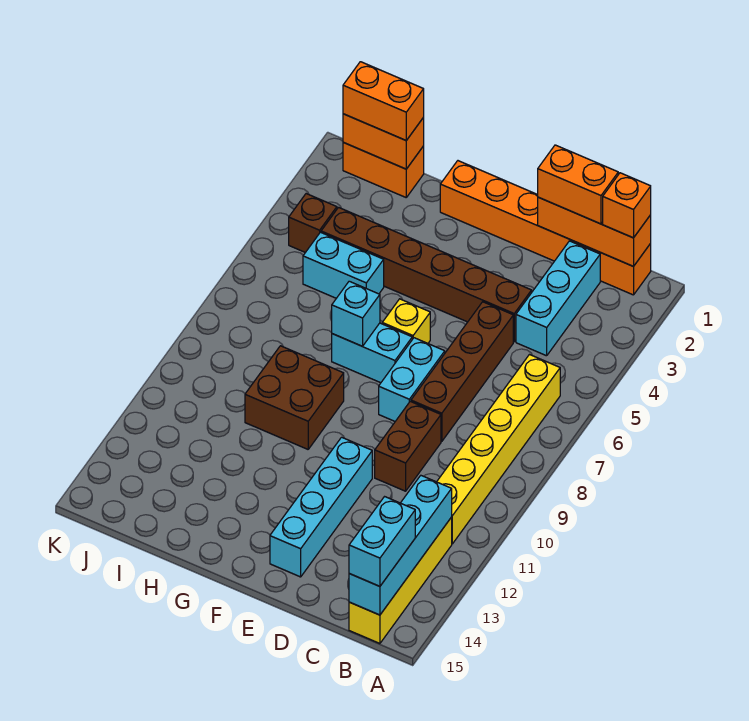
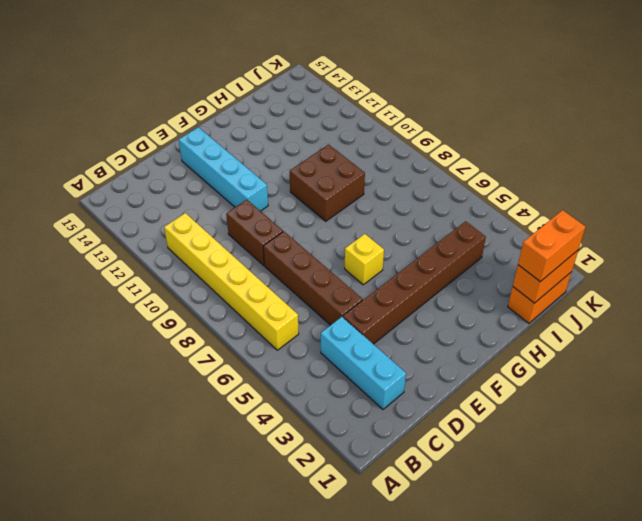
none -> orange brick B1:G1 level 1
none -> yellow brick B12:B15 level 1
none -> cyan brick E7:E8 level 1

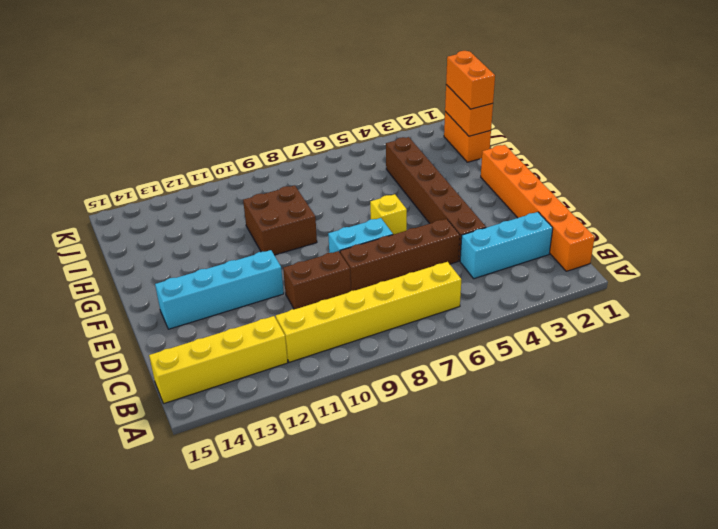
none -> cyan brick F7:G7 level 1
none -> cyan brick H5:I5 level 1
none -> brown brick J4 level 1

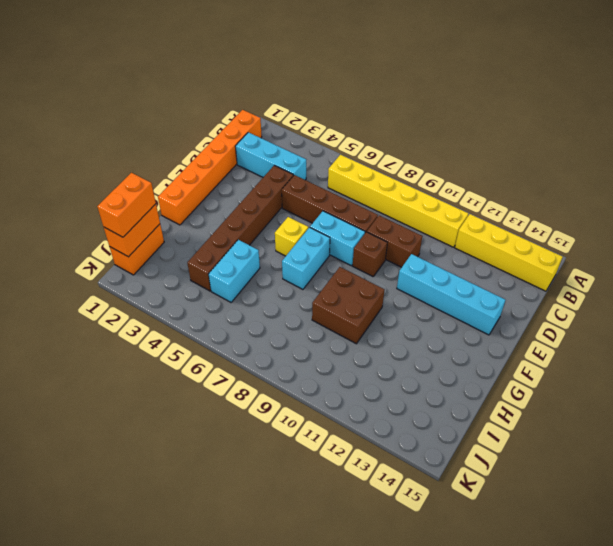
brown brick E9 level 1 -> brown brick J4 level 1
none -> orange brick B1:D1 level 2
none -> cyan brick B12:B15 level 2
none -> cyan brick G7 level 2

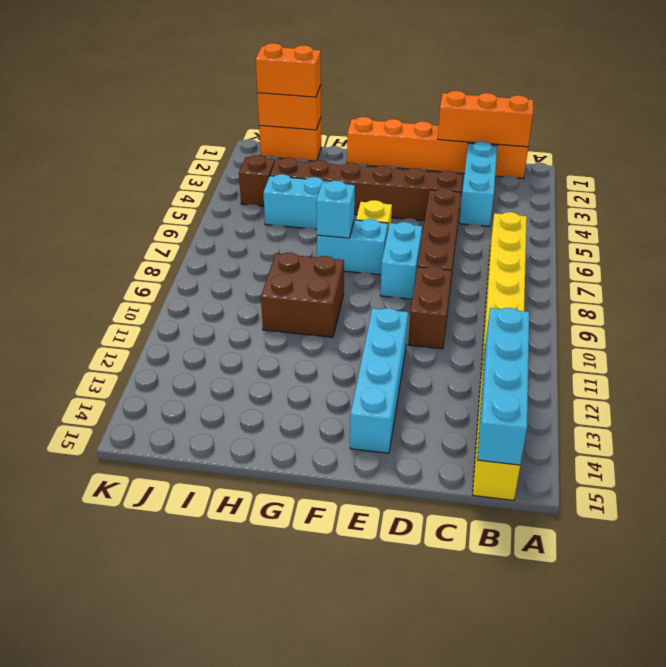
none -> orange brick B1 level 3
none -> cyan brick B14:B15 level 3
none -> orange brick C1:D1 level 3

